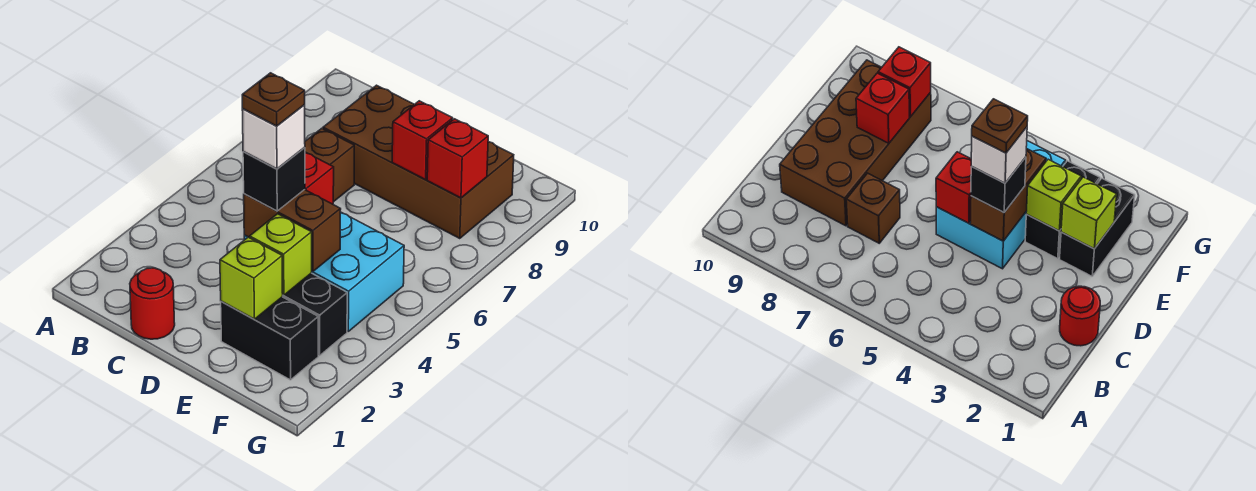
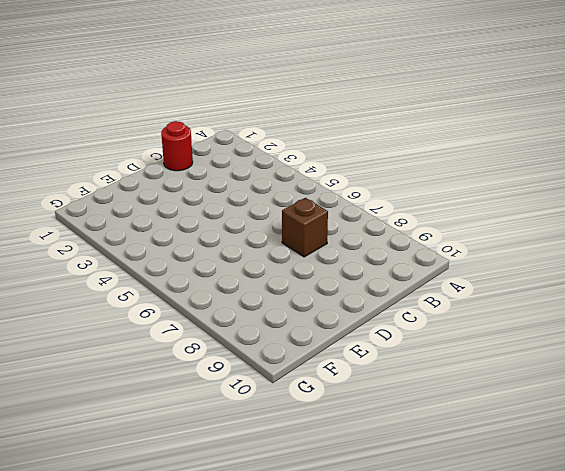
none -> brown brick C8:F9 level 1
none -> cyan brick D4:F5 level 1
none -> black brick E2:F2 level 1

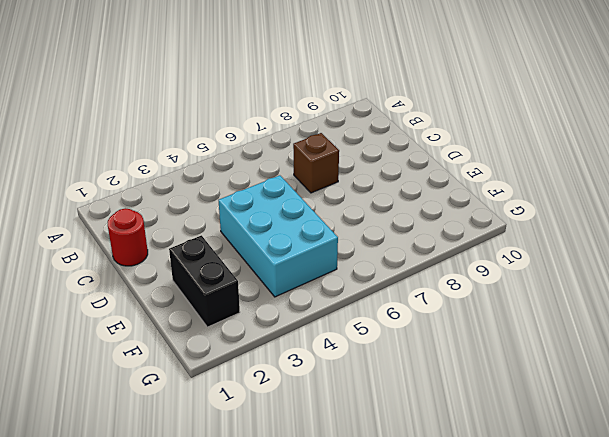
none -> brown brick C8:F9 level 1
none -> black brick E3:F3 level 1
none -> brown brick D4:E4 level 2

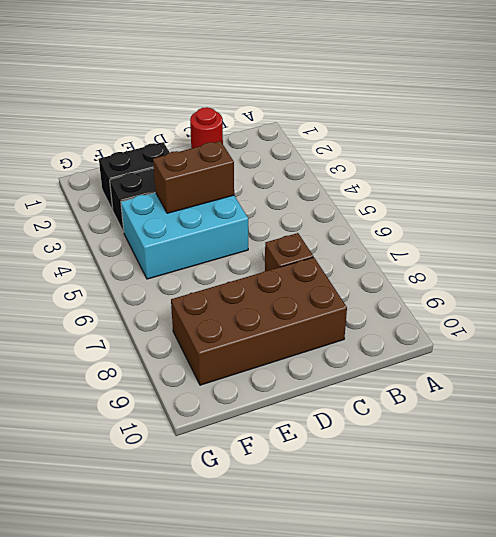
none -> red brick D5 level 2
none -> lime brick E2 level 2
none -> lime brick E3 level 2

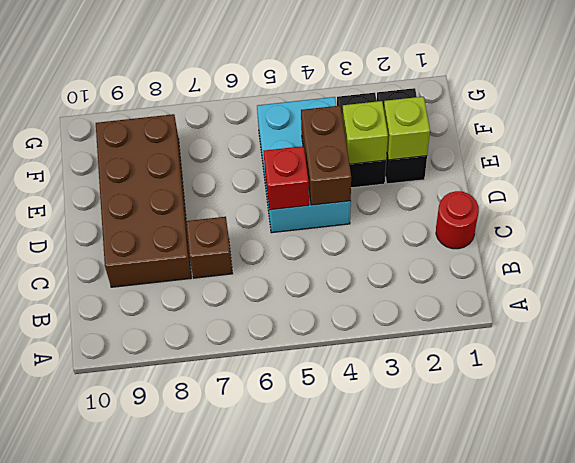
none -> red brick E8 level 2
none -> red brick F8 level 2
none -> black brick D4 level 3

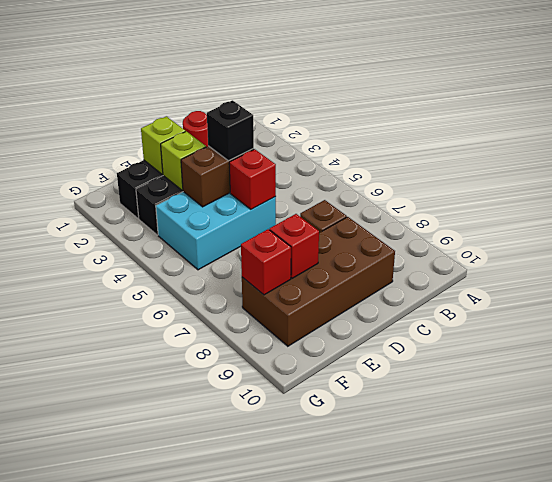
none -> white brick D4 level 4
none -> brown plate D4 level 5

